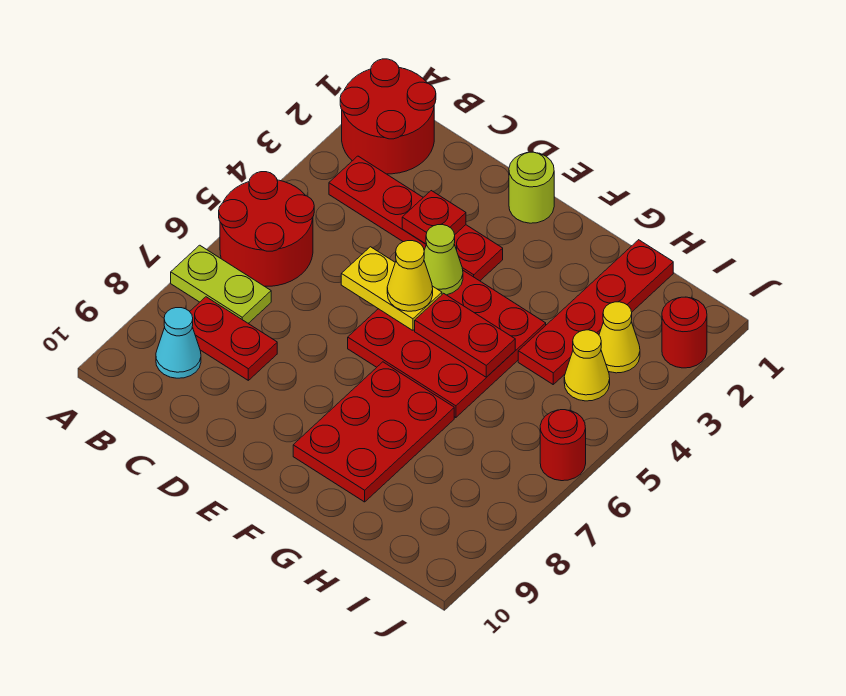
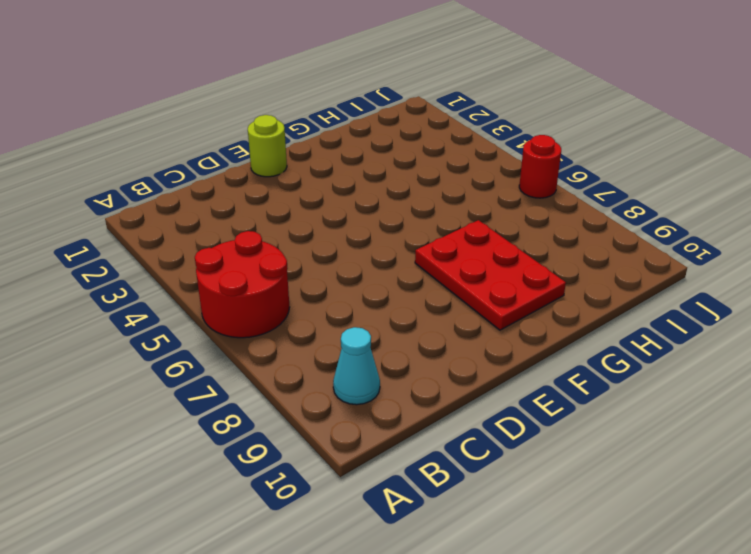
none -> red round brick A1:B2 level 1
none -> lime plate A7:B7 level 1
none -> red plate B3:E3 level 1

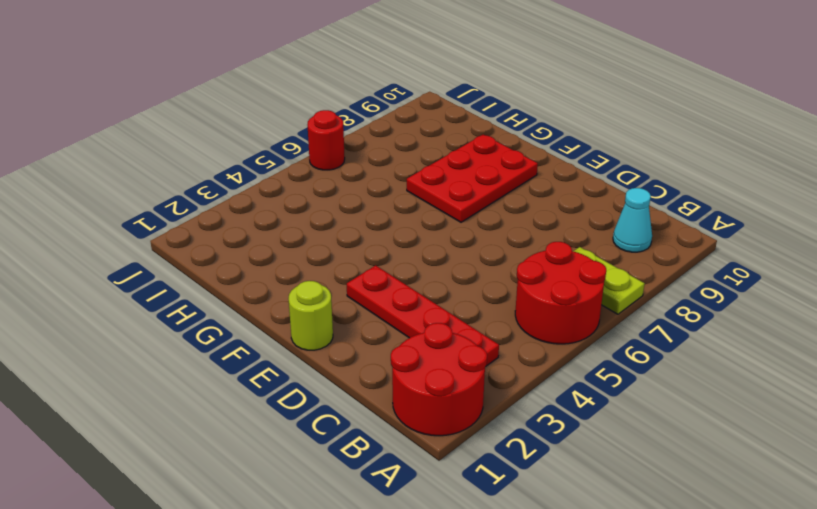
none -> red plate B8:C8 level 1
none -> red plate E4:G6 level 1
none -> red plate H1:H4 level 1

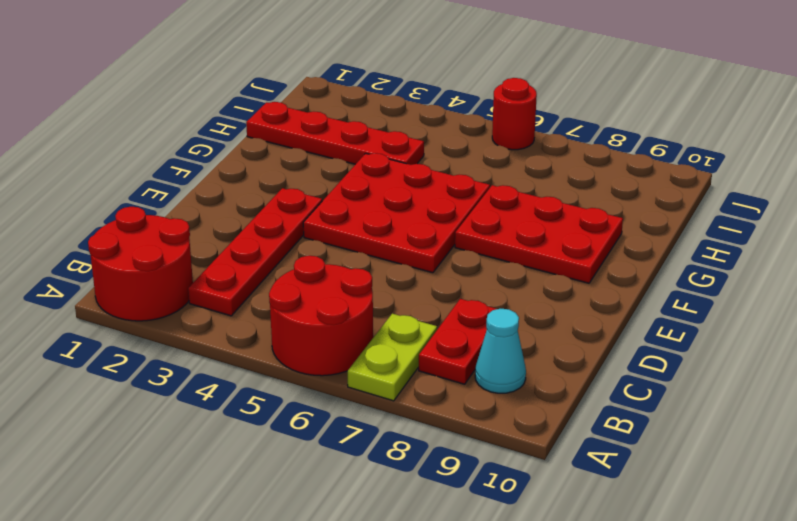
none -> lime round brick E1 level 1
none -> yellow cone I3 level 1
none -> yellow cone I4 level 1

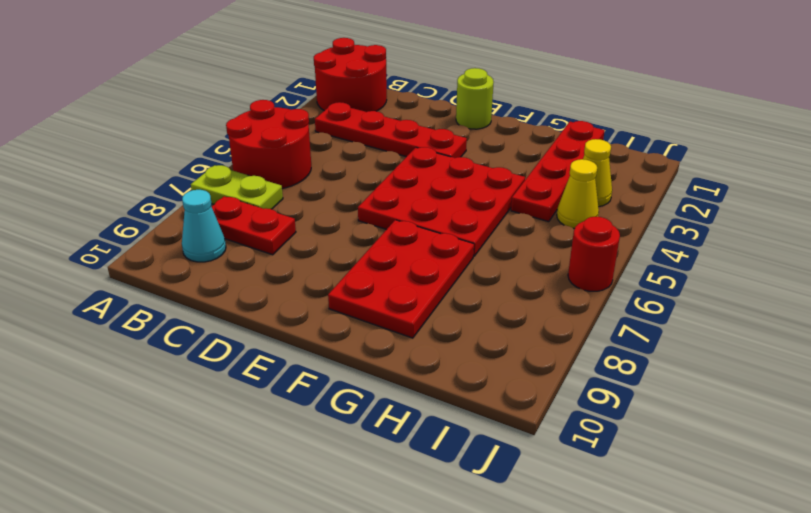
none -> red round brick J2 level 1
none -> red plate D3 level 2
none -> yellow plate D5:E5 level 2

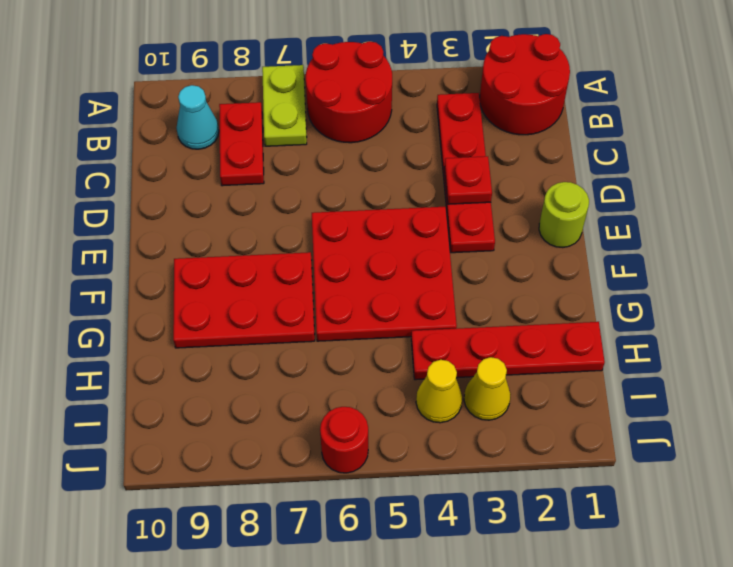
none -> red round brick J2 level 1
none -> yellow plate D5:E5 level 2
none -> lime cone E4 level 2

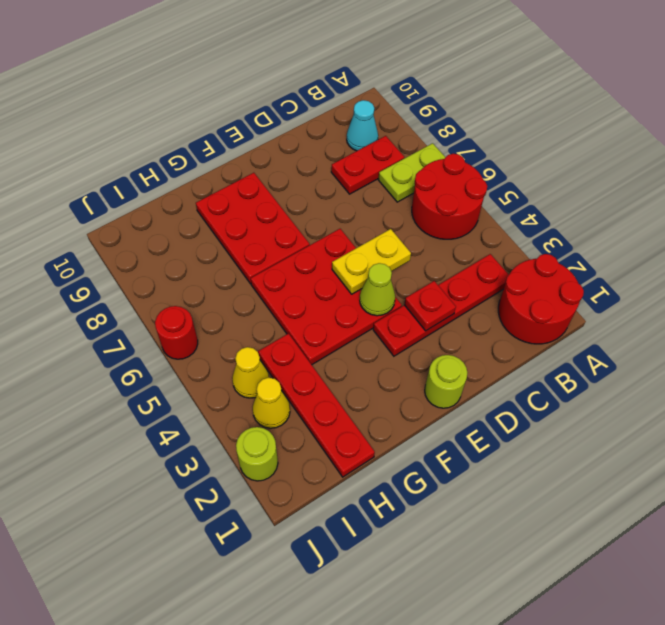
lime round brick J2 level 1 -> red round brick J2 level 1
none -> red plate F5:G5 level 2
none -> yellow cone E5 level 3

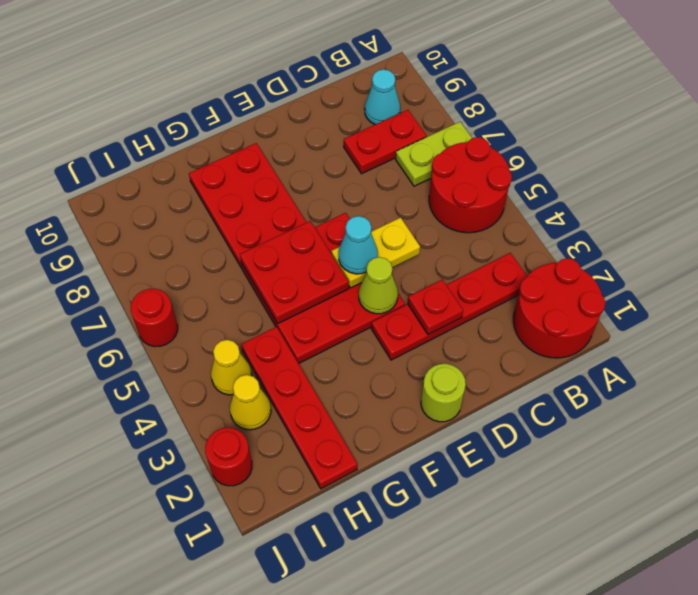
cyan cone E5 level 3 -> yellow cone E5 level 3
red plate F5:G6 level 2 -> red plate F5:G5 level 2

